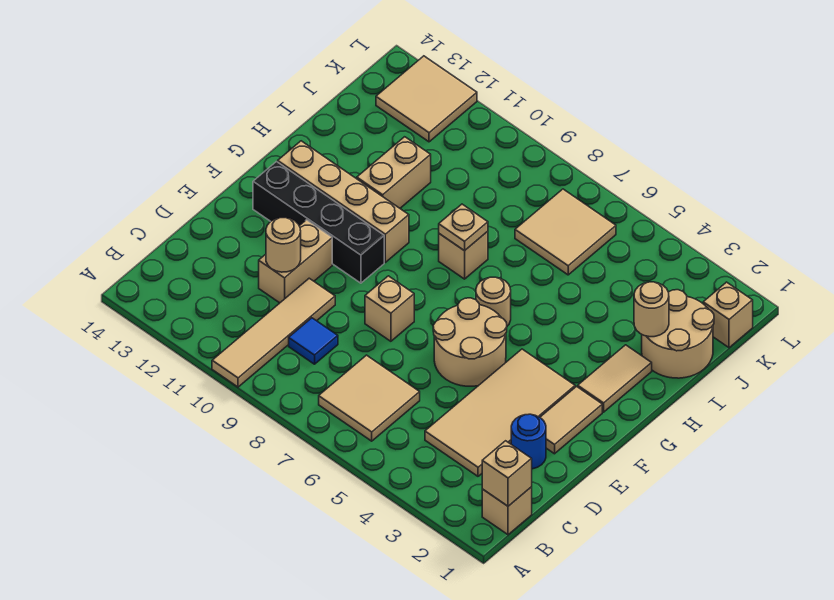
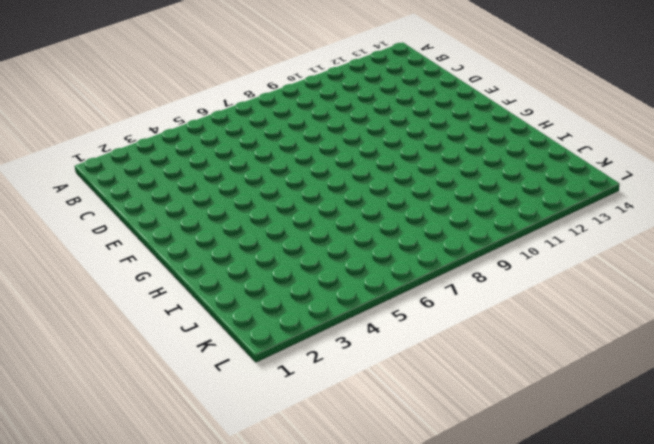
none -> tan tile A10:D10 level 1
none -> tan brick B1 level 1
none -> tan tile B6:C7 level 1

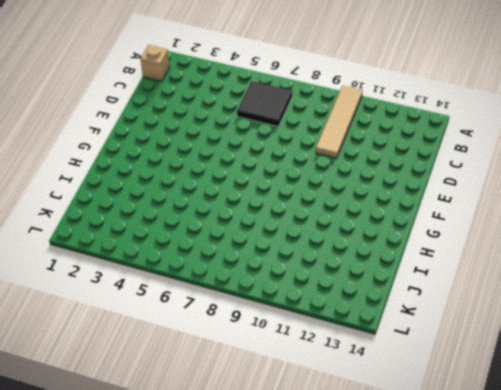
black tile B6:C7 level 1 -> tan tile B6:C7 level 1
none -> tan tile C3:F4 level 1
none -> blue tile C9 level 1
none -> blue round brick D2 level 1

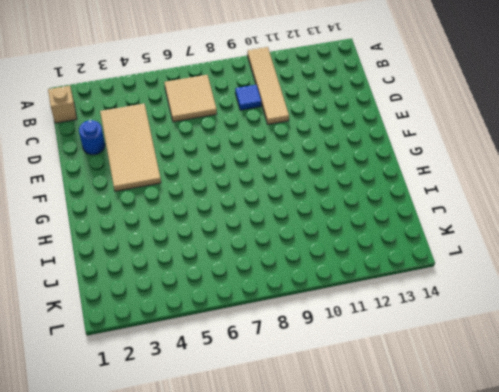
none -> tan brick D11:E11 level 1
none -> tan tile E2:F2 level 1
none -> tan round brick E5:F6 level 1

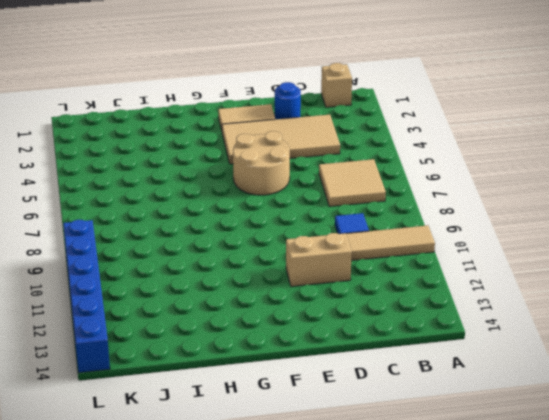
blue brick L9:L14 level 1 -> tan tile K12:L13 level 1
none -> tan brick E8 level 1
none -> black brick F10:F13 level 1
none -> tan tile G2:H2 level 1

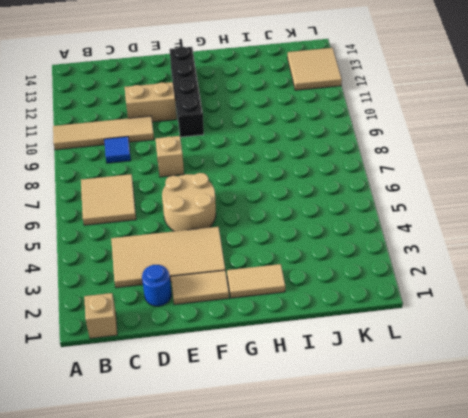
none -> tan round brick G6 level 1
none -> tan brick G10:G13 level 1
none -> tan brick H8 level 1

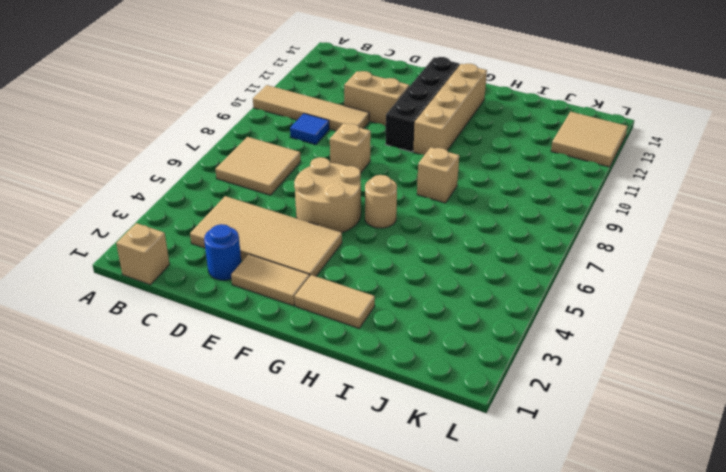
none -> tan brick H11:I11 level 1
none -> tan round brick I1:J2 level 1
none -> tan tile J6:K7 level 1

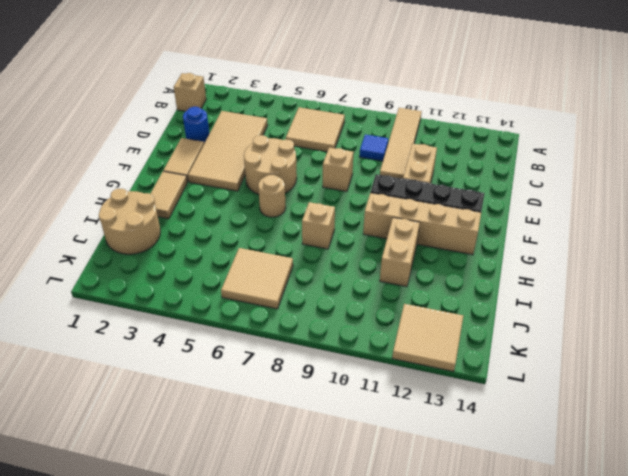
none -> tan brick K1 level 1
none -> tan brick B1 level 2
none -> tan round brick D11 level 2

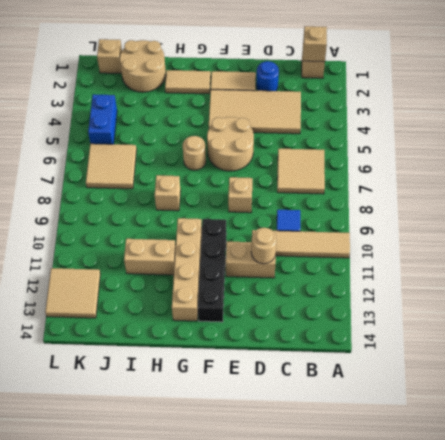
blue brick K4:K5 level 1 -> none
none -> tan plate H8 level 2
none -> tan round brick I2 level 2

